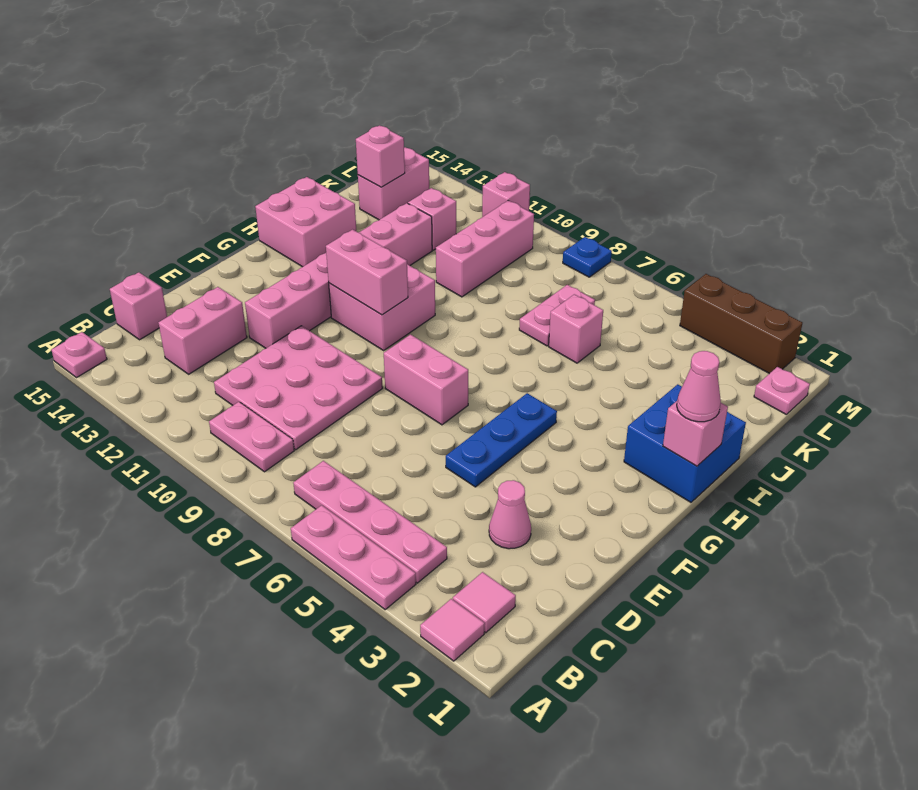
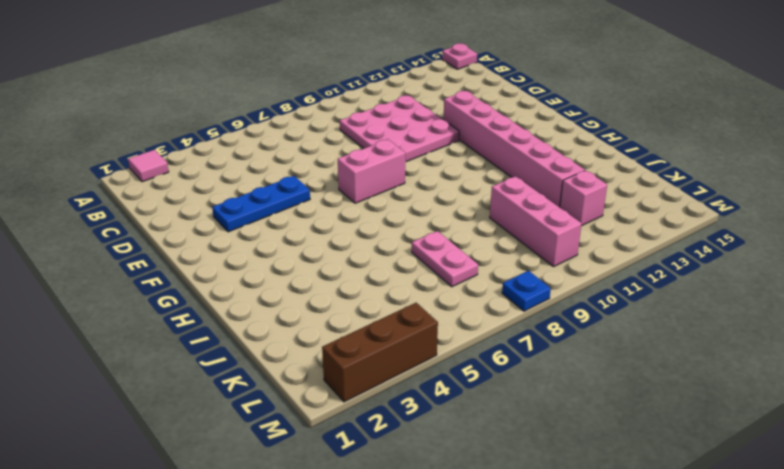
blue plate E3:E5 level 1 -> blue plate E5:G5 level 1
none -> pink plate A4:A6 level 1
none -> pink tile B2 level 1
none -> pink plate B4:B7 level 1

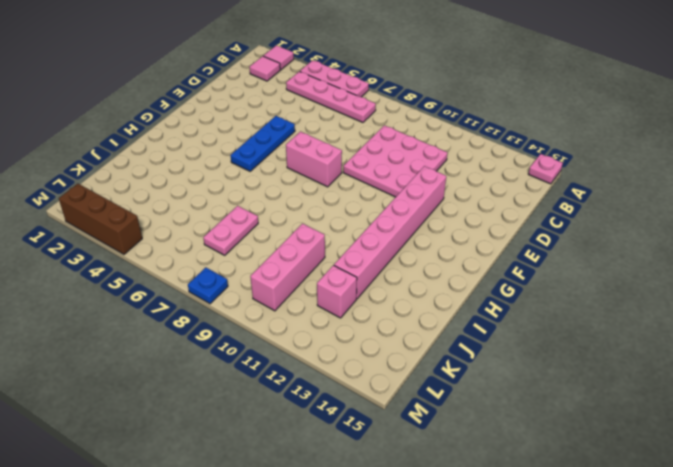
none -> pink plate B9:B10 level 1
none -> pink brick C13:D13 level 1
none -> pink brick C15 level 1

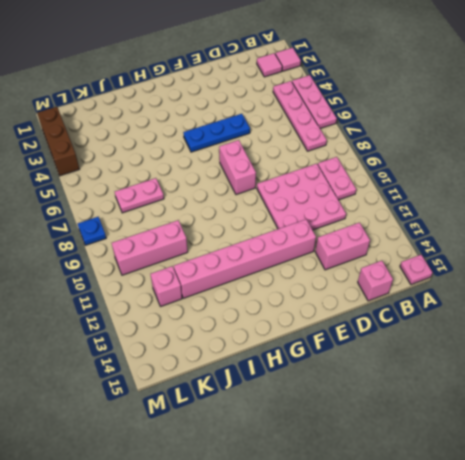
none -> pink cone D3 level 1
none -> pink brick G10:H11 level 1
none -> blue brick H1:I2 level 1

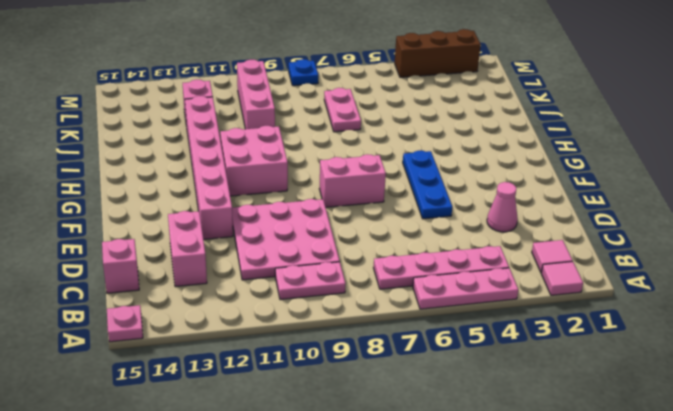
none -> blue brick H1:I2 level 1
none -> pink brick H14:I15 level 1
none -> pink brick J6 level 1

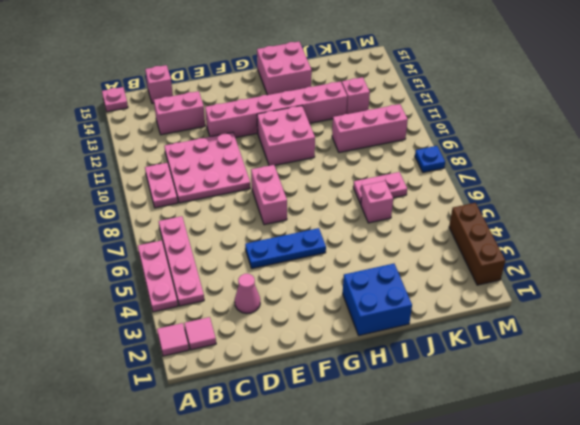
none -> pink brick K14:L14 level 1
none -> pink plate L1 level 1
none -> pink brick M11 level 1

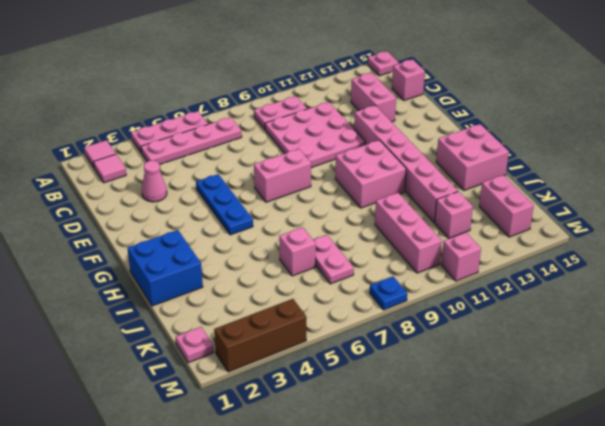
none -> pink brick G10:G11 level 2
none -> pink brick H1 level 2
none -> pink brick K14 level 2

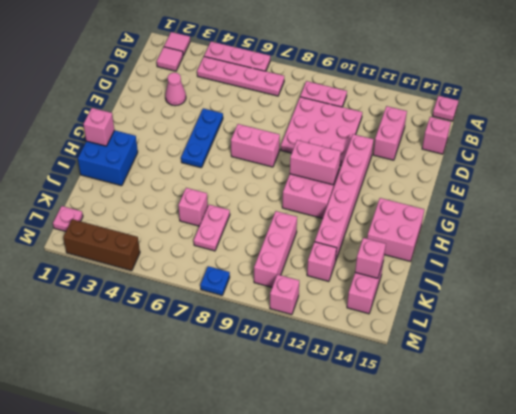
none -> pink cone H1 level 3

